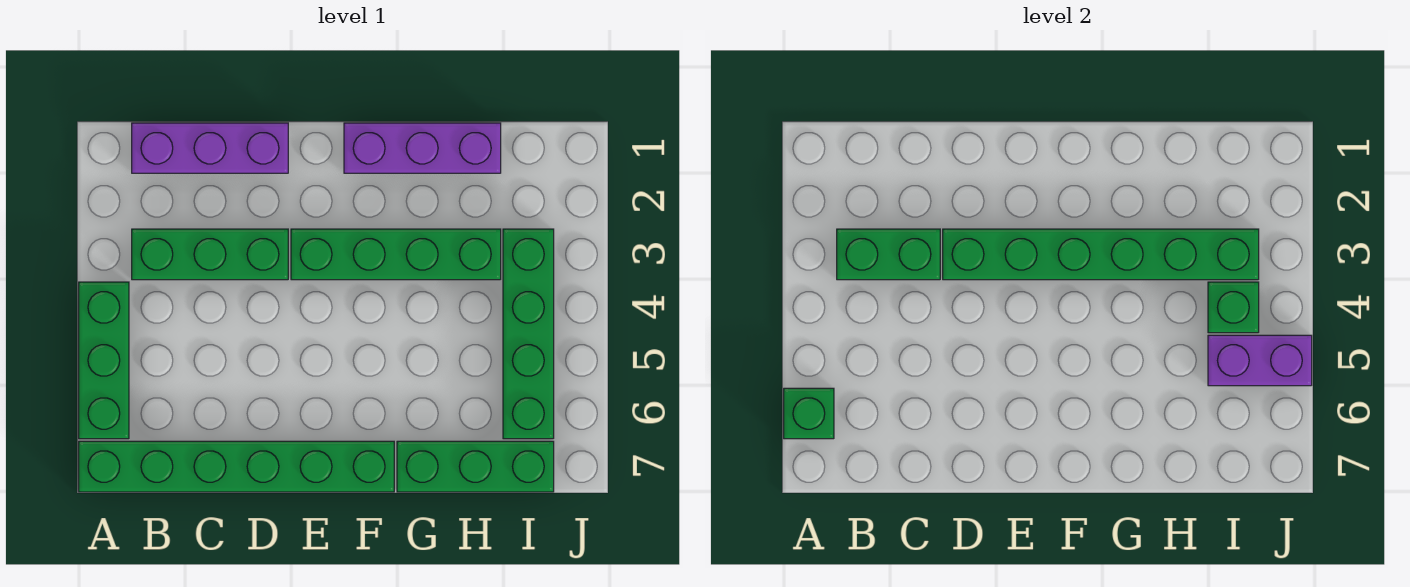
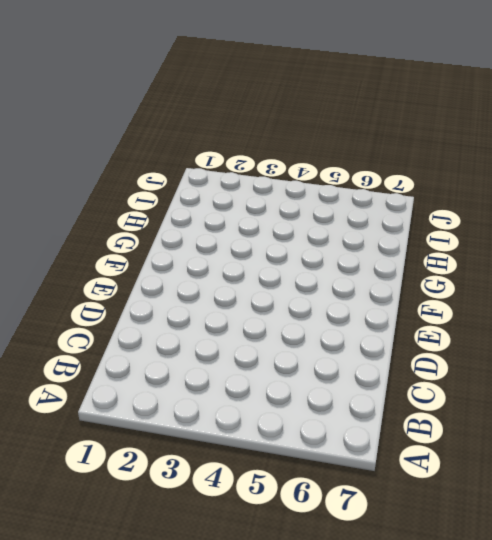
none -> green brick A4:A6 level 1
none -> green brick A7:F7 level 1
none -> purple brick B1:D1 level 1

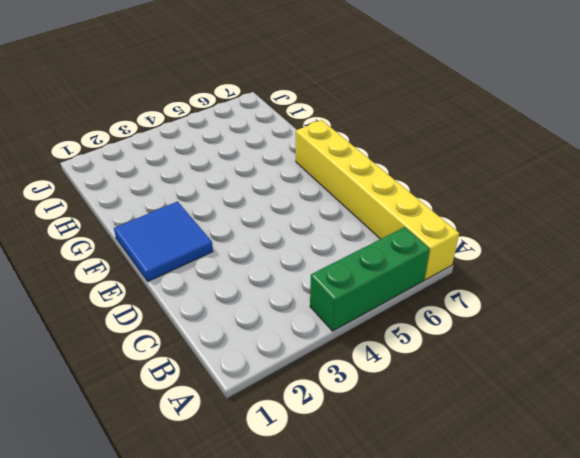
yellow brick A7:F7 level 1 -> green brick A7:F7 level 1
blue tile E1:F2 level 1 -> purple brick F1:H1 level 1
none -> purple brick B1:D1 level 1
none -> green brick B3:D3 level 1
none -> green brick E3:H3 level 1

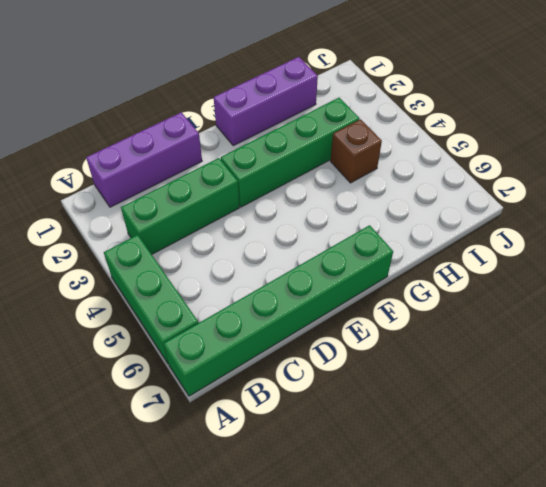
brown brick H4 level 1 -> none
none -> green brick G7:I7 level 1
none -> green brick I3:I6 level 1
none -> green brick A6 level 2

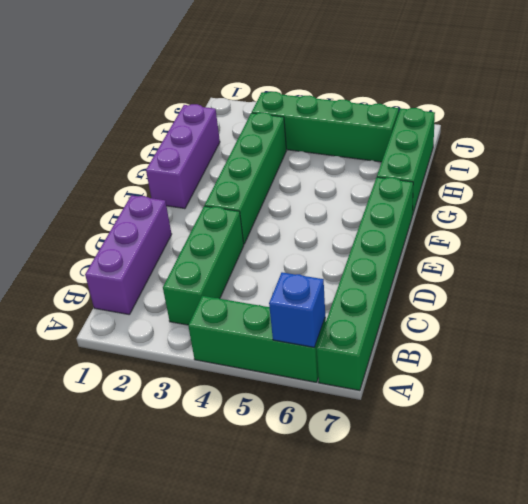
blue brick A6 level 2 -> green brick A6 level 2
none -> green brick B3:C3 level 2
none -> green brick D3:I3 level 2
none -> green brick I4 level 2

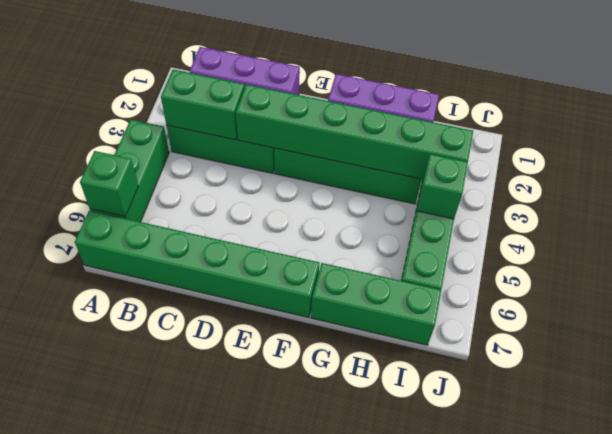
none -> purple brick I5:J5 level 2

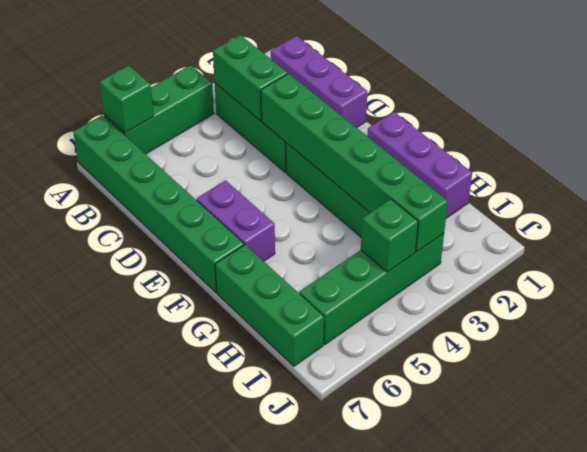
purple brick E6:F6 level 1 -> purple brick I5:J5 level 2

